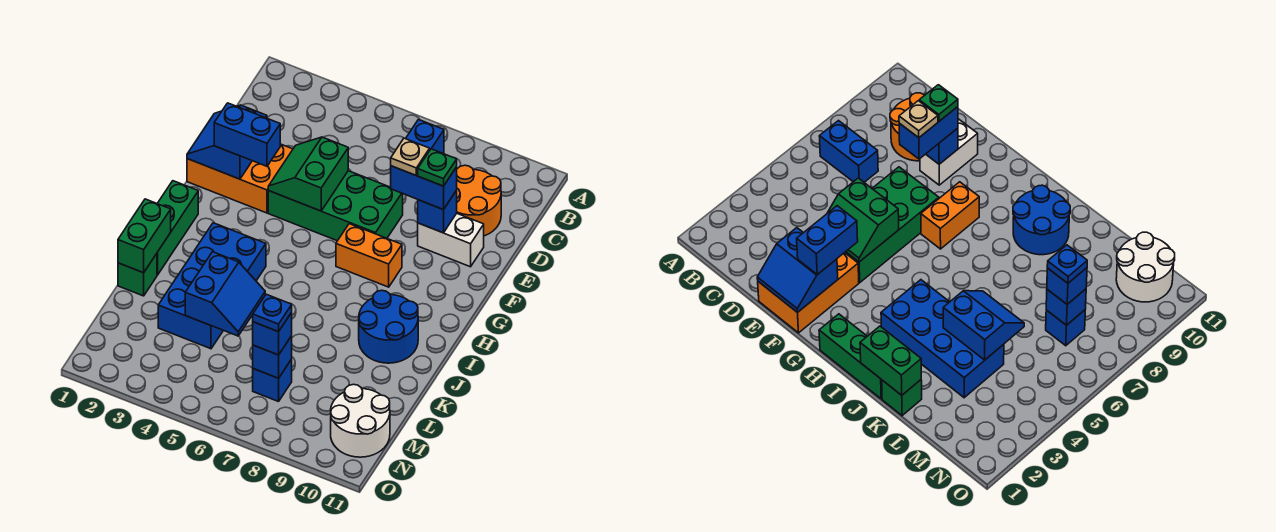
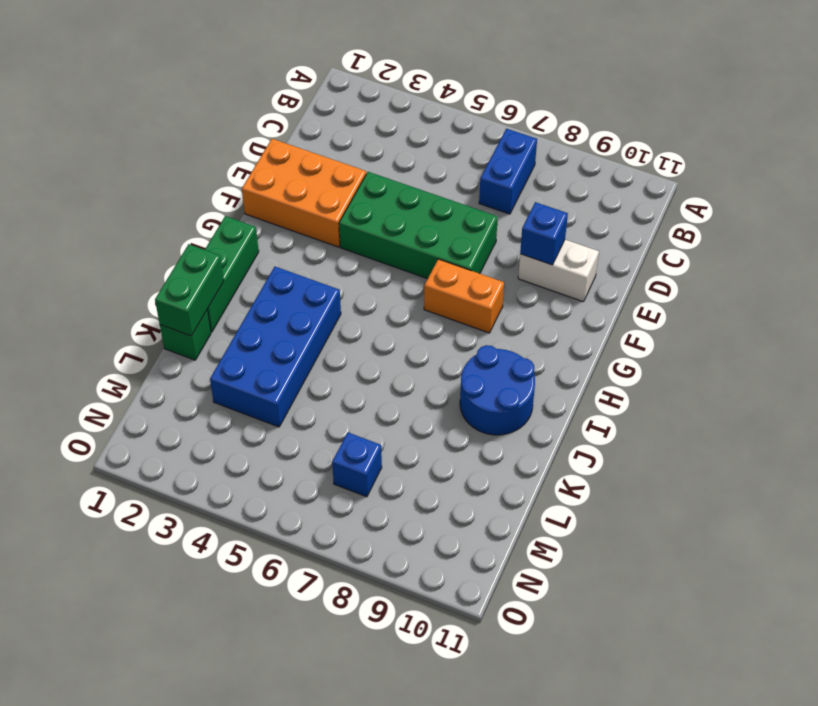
none -> orange round brick C9:D10 level 1
none -> white round brick M10:N11 level 1
none -> blue slope E1:F2 level 2 top 2

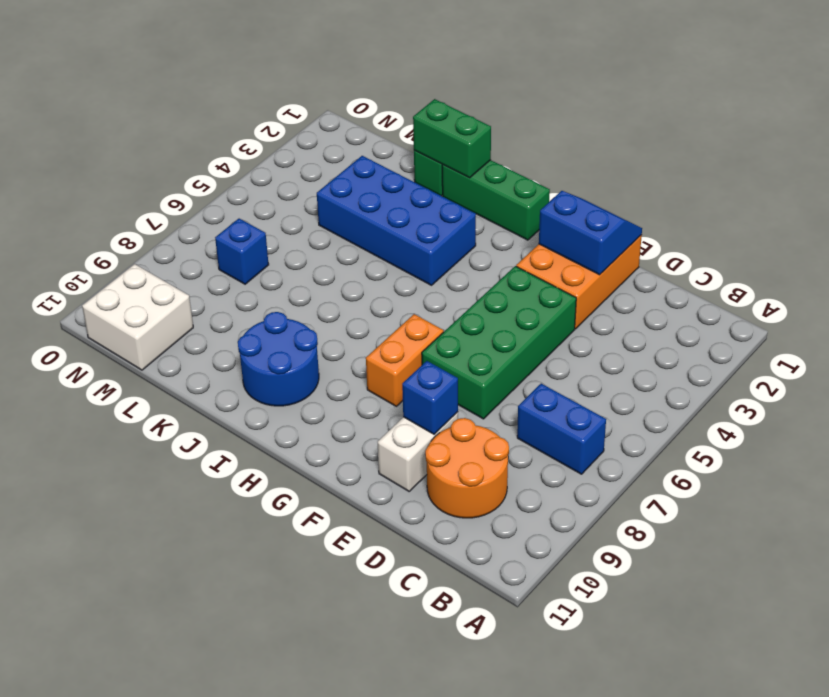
white brick M10:N11 level 1 -> white round brick M10:N11 level 1
none -> green slope E4:F5 level 2 top 5
none -> blue slope K4:L5 level 2 top 4
none -> blue brick M7 level 2

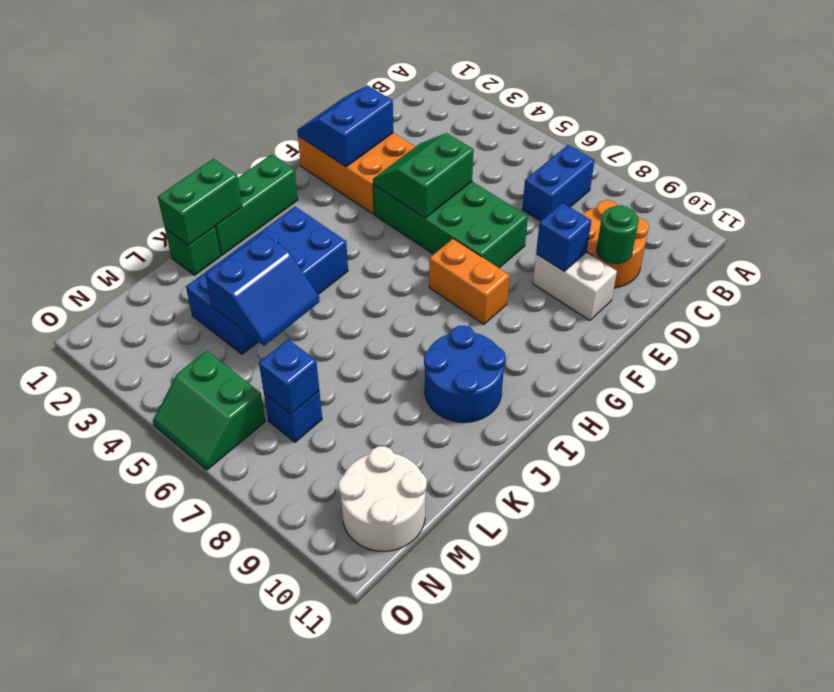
green round brick D10 level 2 -> none
green slope N5:O6 level 1 top N -> none
none -> blue brick E8:E9 level 3
none -> blue brick F2:F3 level 3
none -> blue brick M7 level 3

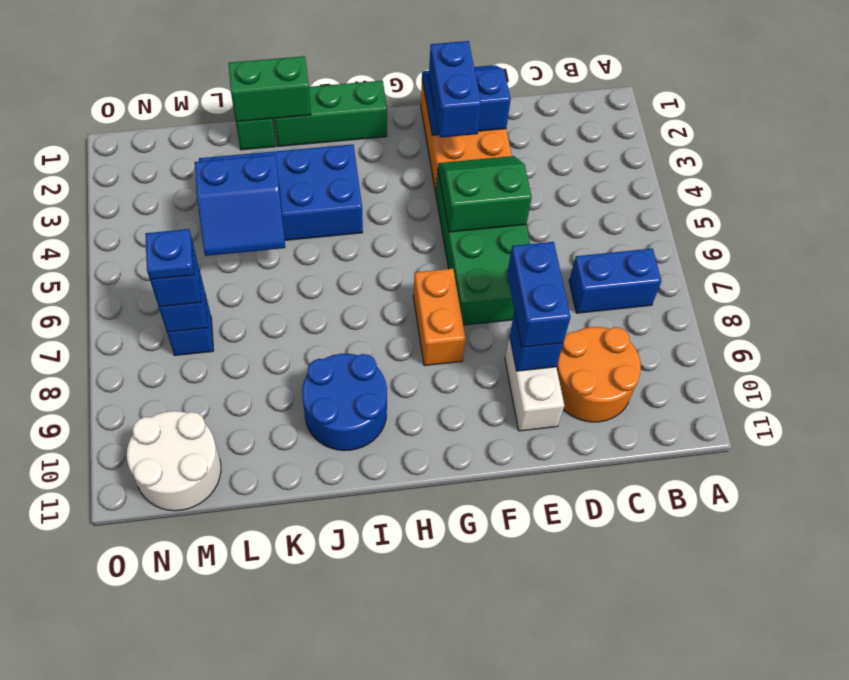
none -> tan plate E8 level 4
none -> green plate E9 level 4

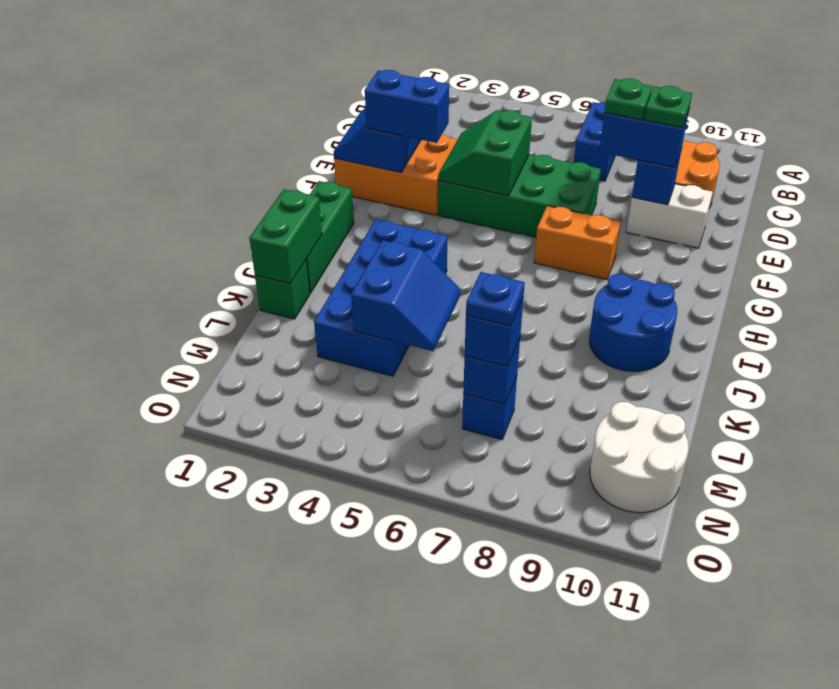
green plate E8 level 4 -> tan plate E8 level 4

